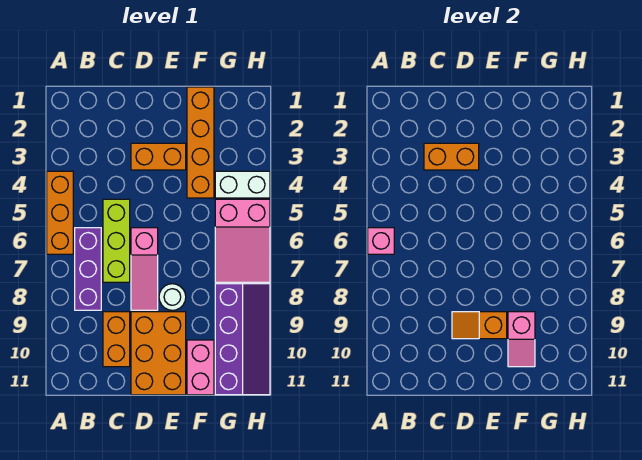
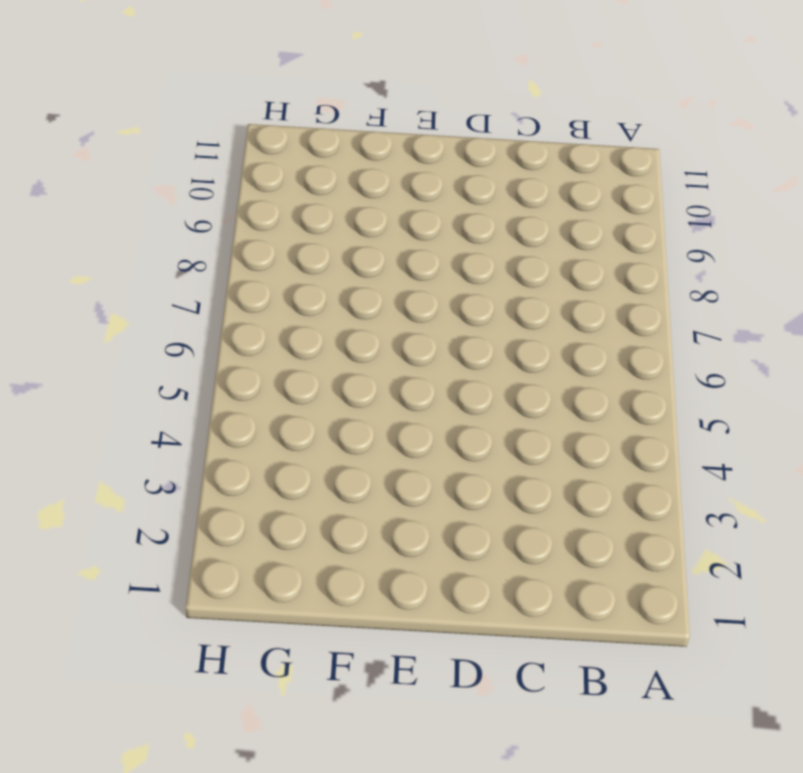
none -> orange brick A4:A6 level 1
none -> purple brick B6:B8 level 1
none -> lime brick C5:C7 level 1

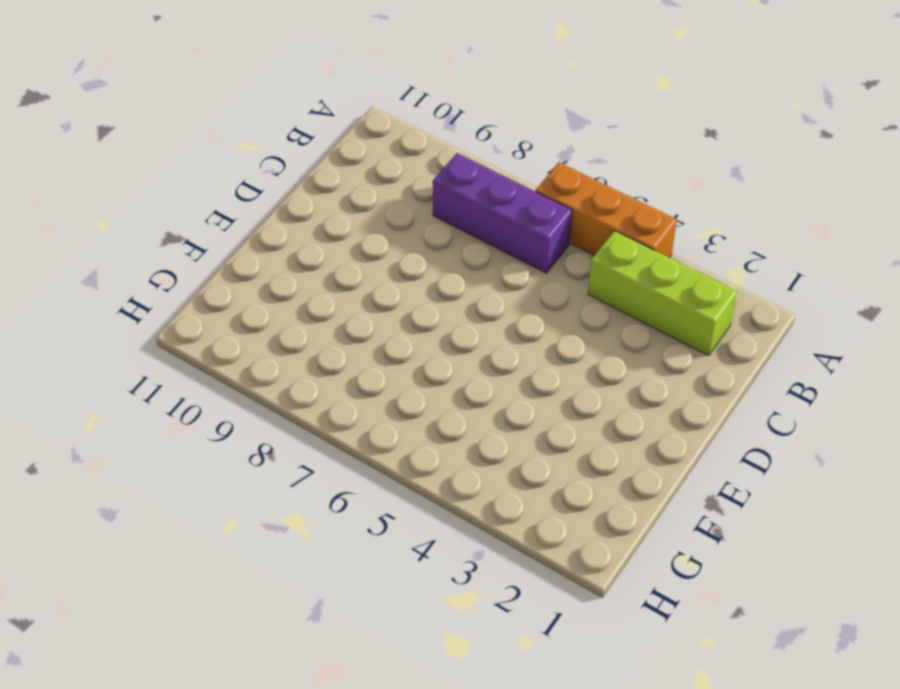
lime brick B2:B4 level 1 -> lime brick C5:C7 level 1
none -> orange brick C9:C10 level 1
none -> orange brick D3:E3 level 1
none -> pink slope D6:D8 level 1 top 6

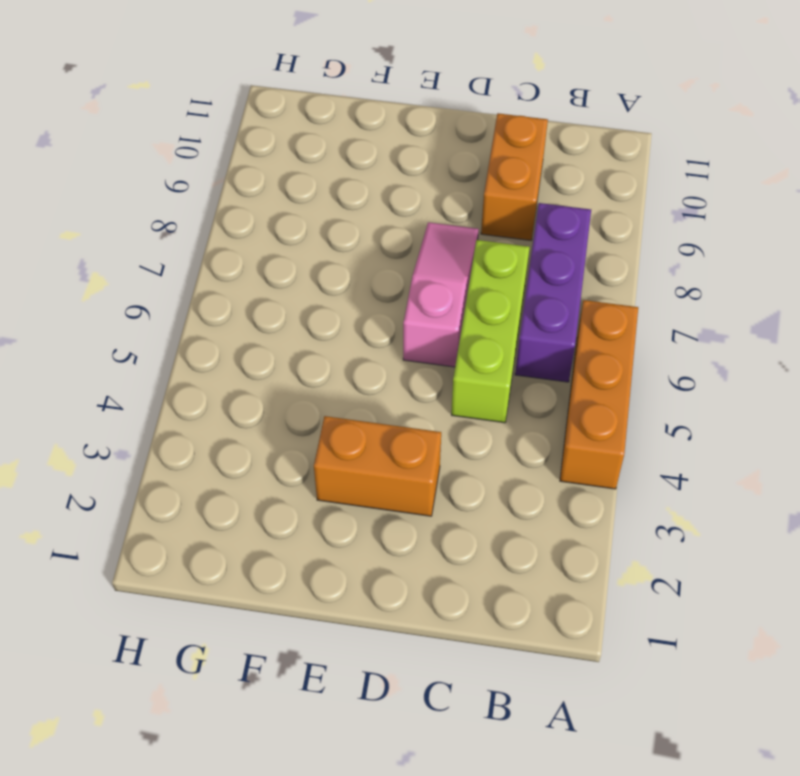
none -> orange brick D9:E11 level 1
none -> white round brick E8 level 1
none -> orange brick F1:F4 level 1

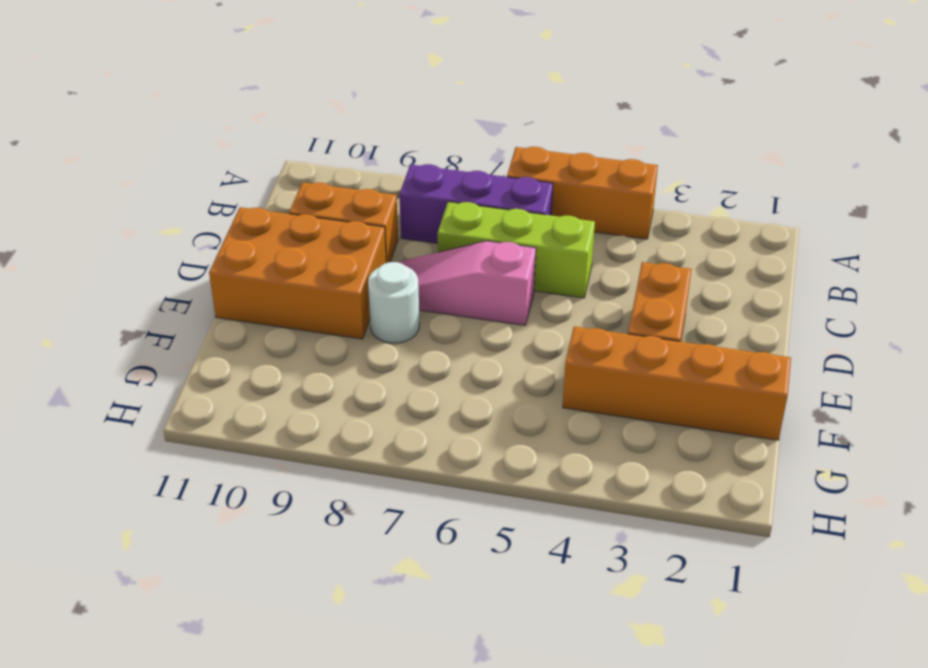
none -> pink brick F10:F11 level 1
none -> white brick G4:H4 level 1
none -> pink slope G5:H7 level 1 top 5

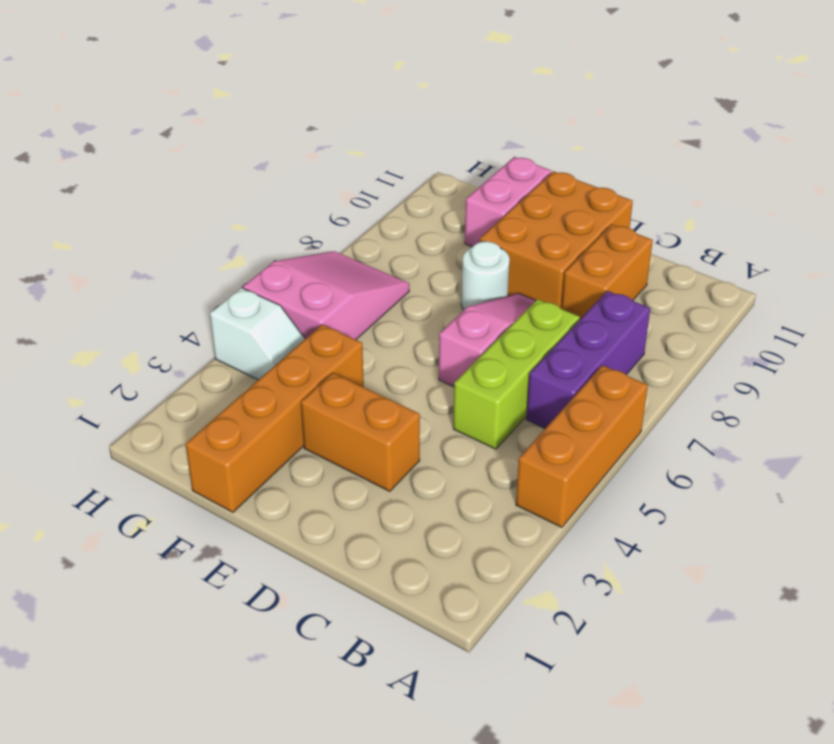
white slope G4:H4 level 1 top H -> white brick G4:H4 level 1
none -> purple slope G8:H11 level 1 top G
none -> pink brick A6 level 2
none -> orange brick C3:D3 level 2

